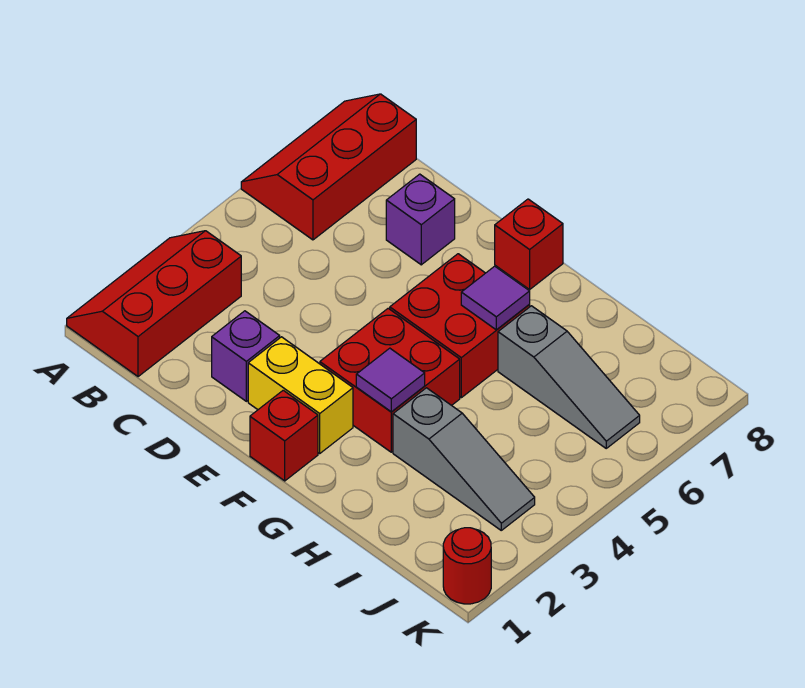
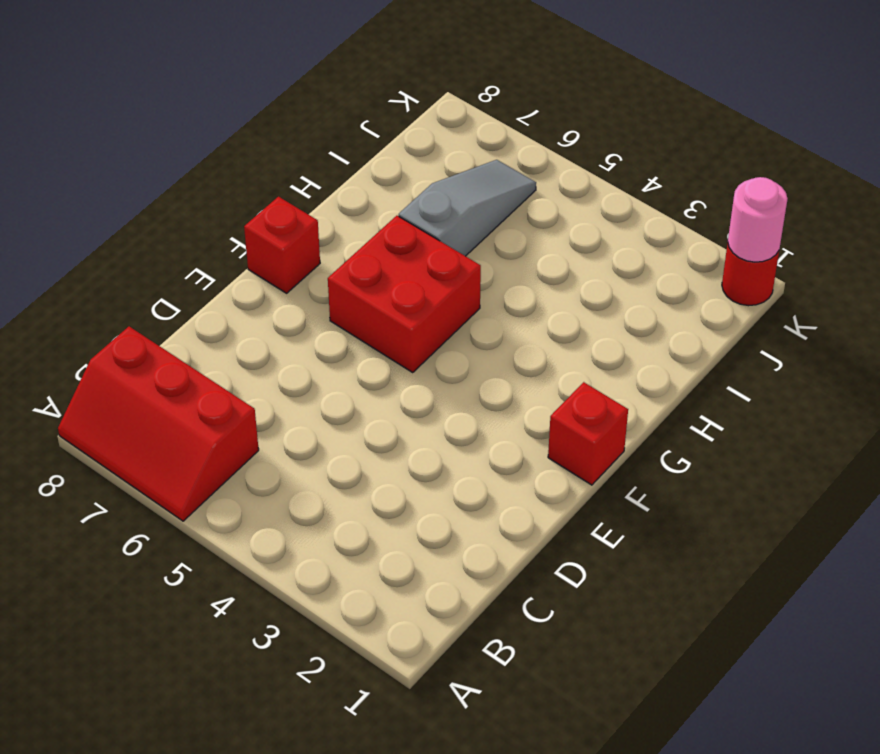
pink round brick K1 level 2 -> none
none -> red slope A1:B3 level 1 top B
none -> purple brick D2 level 1
none -> purple brick D7 level 1

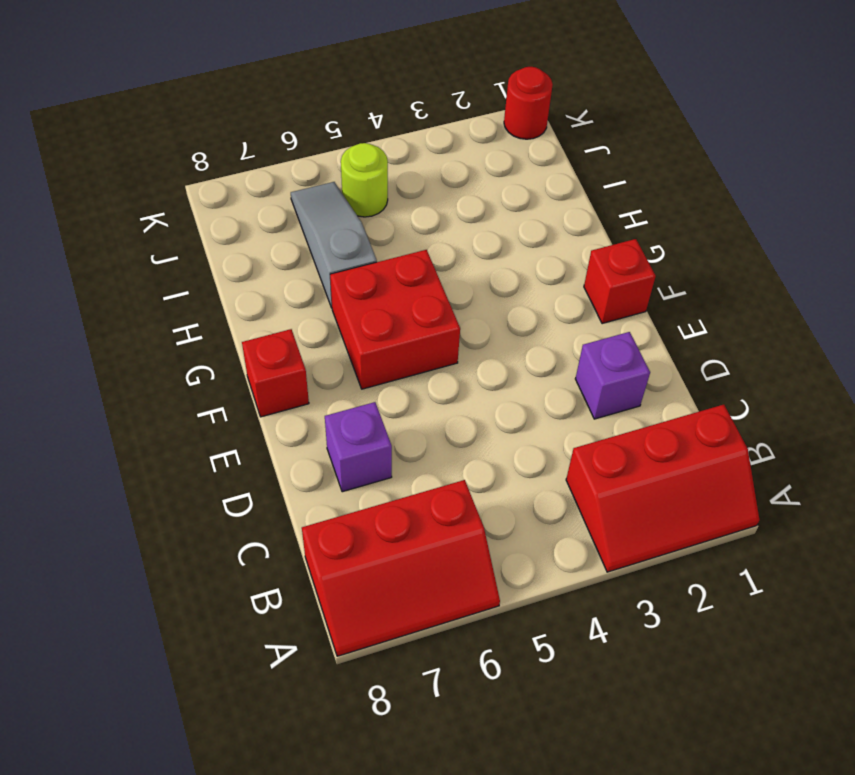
lime round brick J5 level 1 -> none
none -> yellow brick E2:F2 level 1
none -> red brick F3:G4 level 1
none -> grey slope H3:J3 level 1 top H

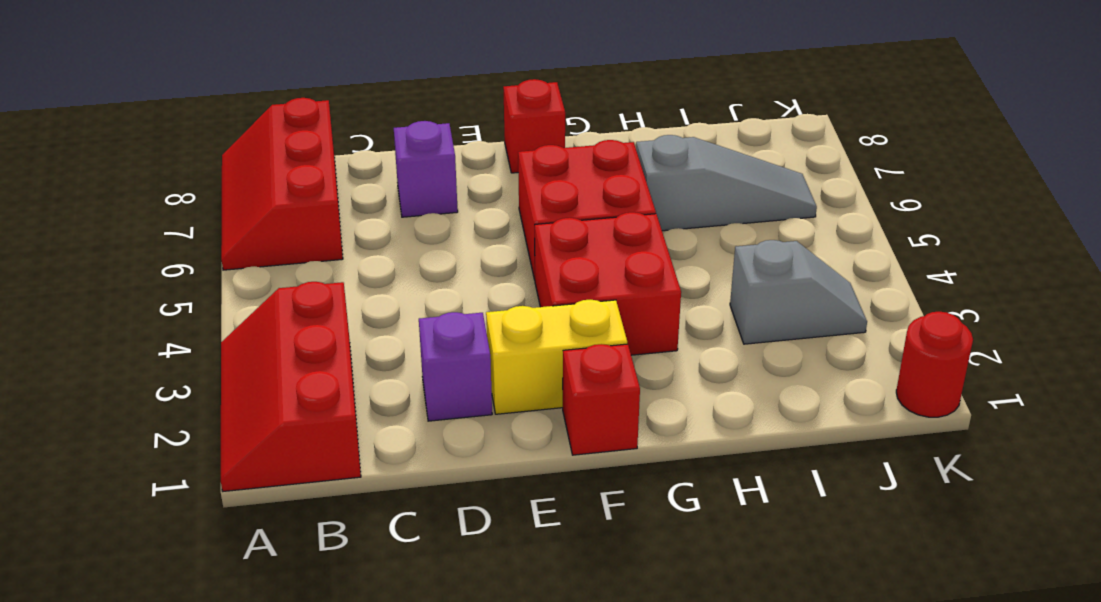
grey slope I3:J3 level 1 top I -> grey slope H3:J3 level 1 top H
none -> purple tile G3 level 2
none -> purple tile G6 level 2

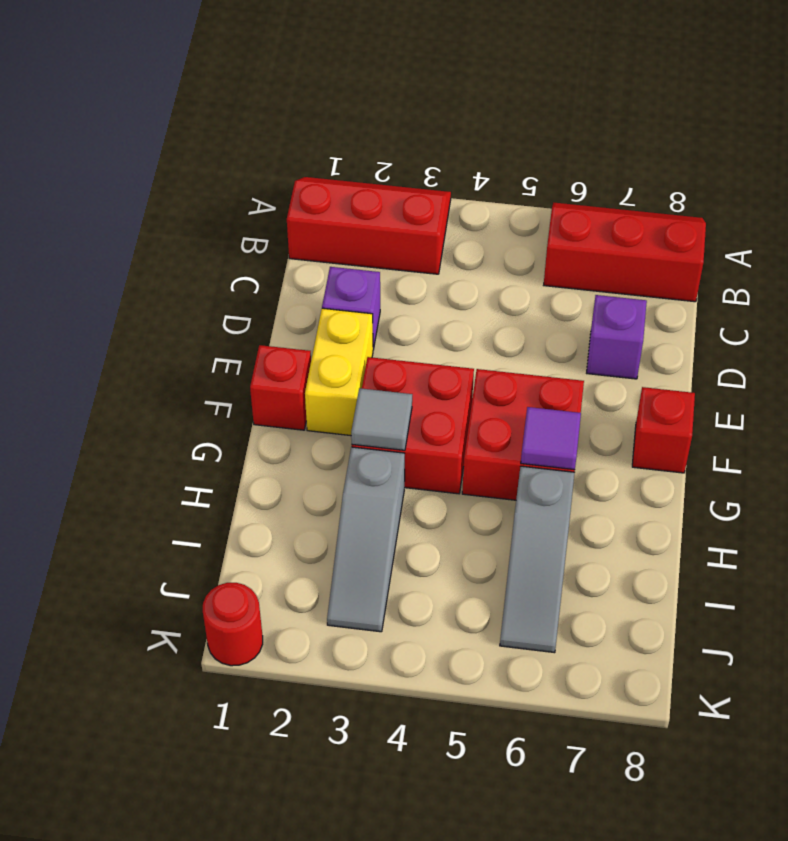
grey tile G3 level 2 -> purple tile G3 level 2

